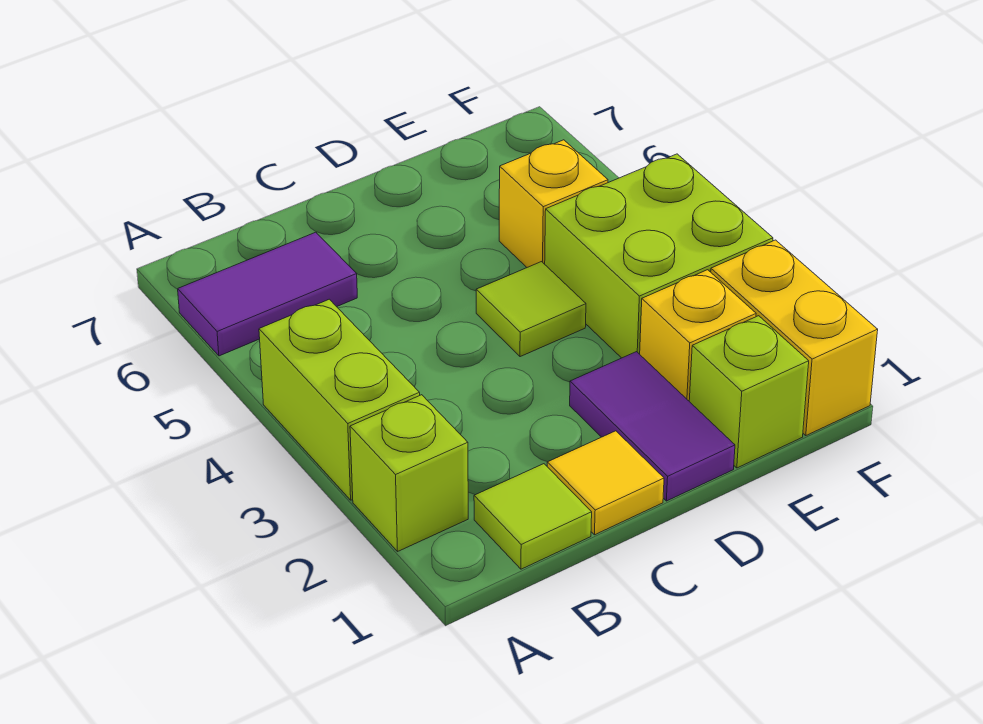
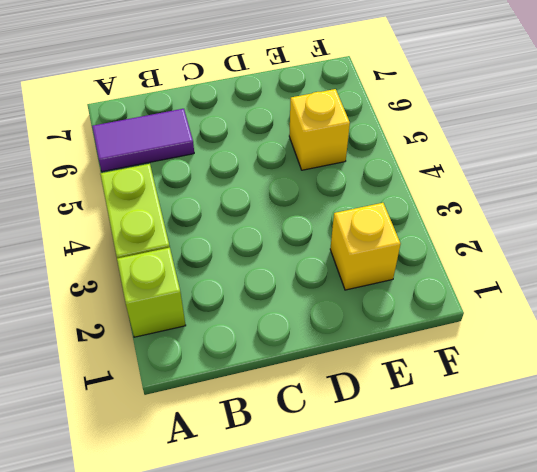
none -> lime tile B1 level 1
none -> yellow tile C1 level 1
none -> purple tile D1:D2 level 1

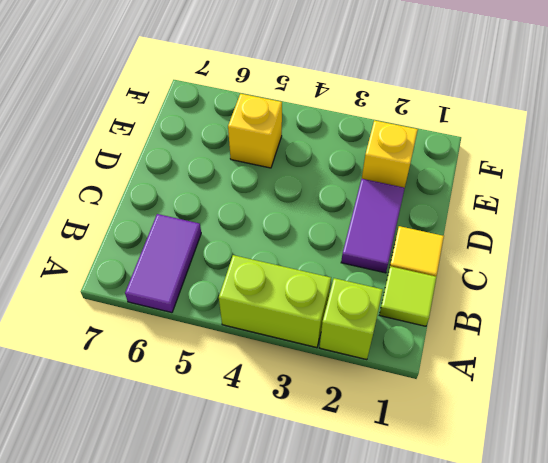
purple tile C2:D2 level 1 -> purple tile D1:D2 level 1
none -> lime tile D4 level 1
none -> lime brick E1 level 1
none -> lime brick E3:F4 level 1

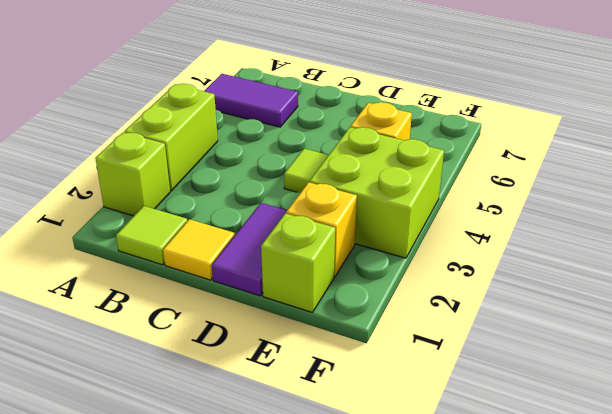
none -> yellow brick F1:F2 level 1

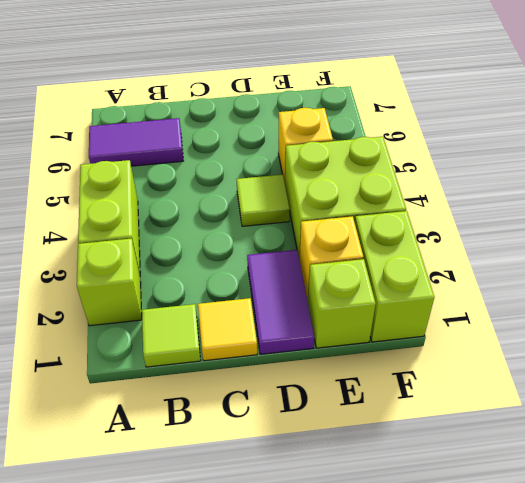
lime brick F1:F2 level 1 -> yellow brick F1:F2 level 1

